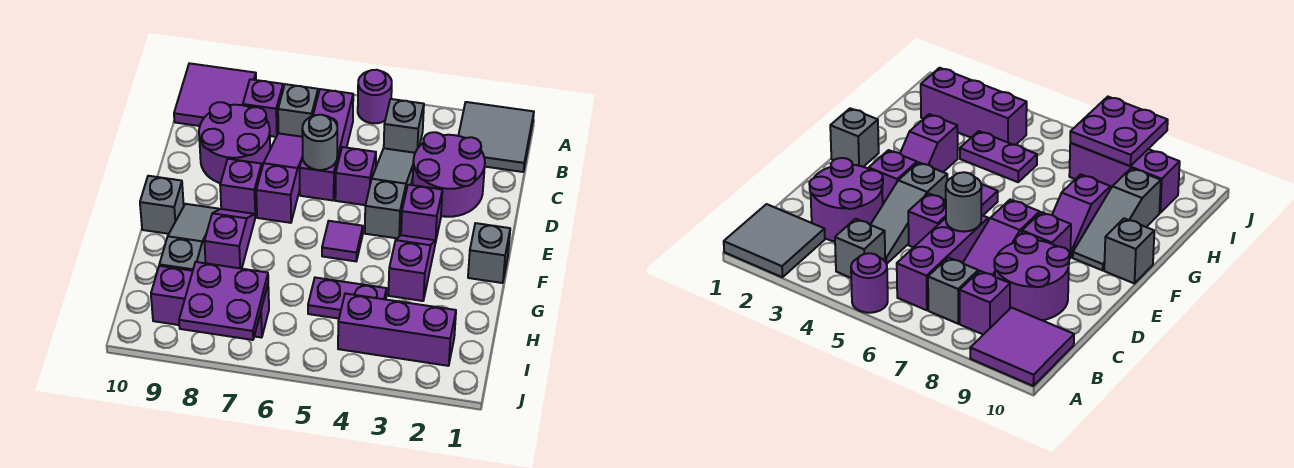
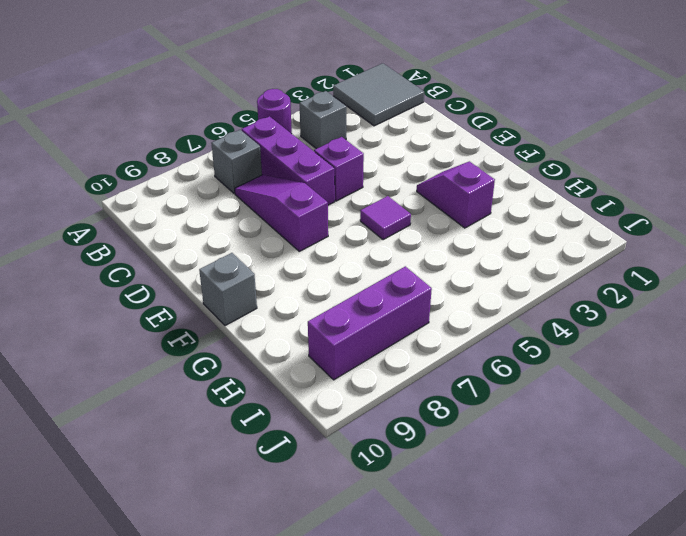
none -> purple tile A9:B10 level 1
none -> purple brick B8 level 1
none -> purple round brick C2:D3 level 1

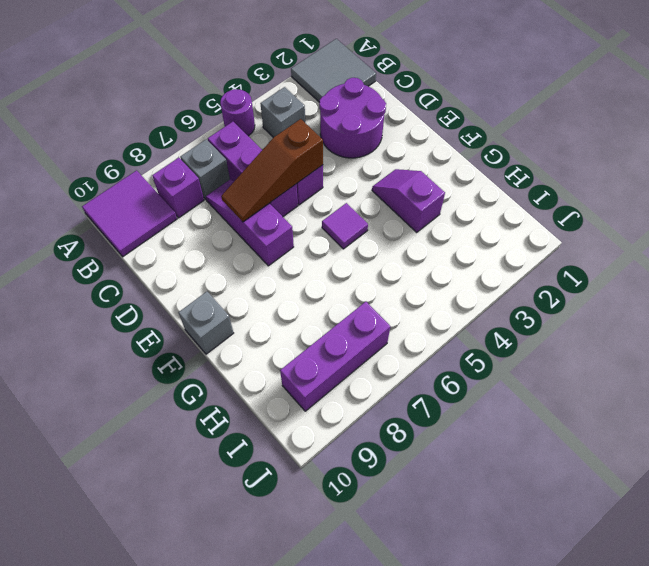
brown slope D5:D7 level 2 top 5 -> grey round brick D6 level 2
none -> grey slope C4:E4 level 1 top E
none -> purple round brick C8:D9 level 1
none -> purple brick E3 level 1

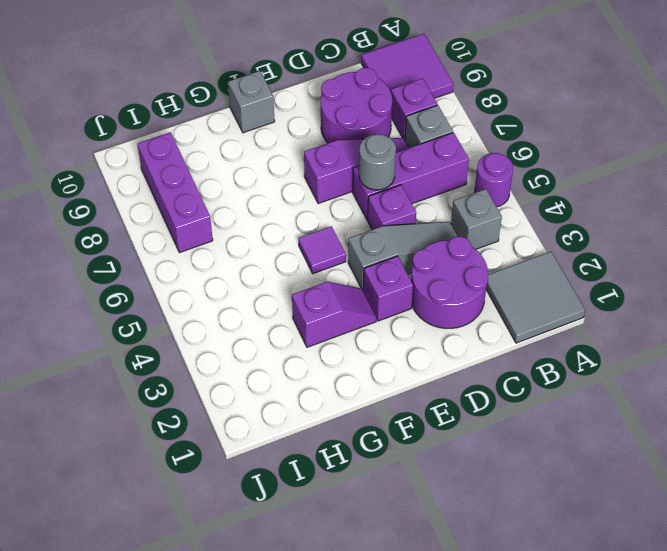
none -> purple brick E8 level 1
none -> grey brick F1 level 1
none -> purple slope F8:G8 level 1 top G

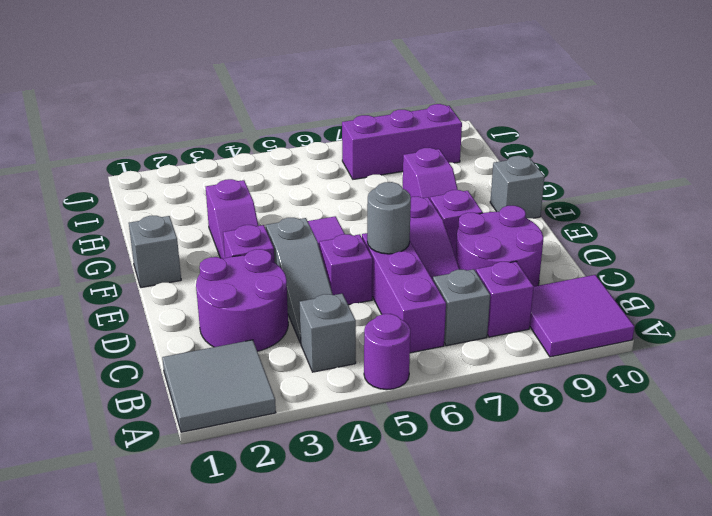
none -> grey slope F9:H9 level 1 top H
none -> purple plate H4:H5 level 1
none -> purple brick I2:I4 level 1

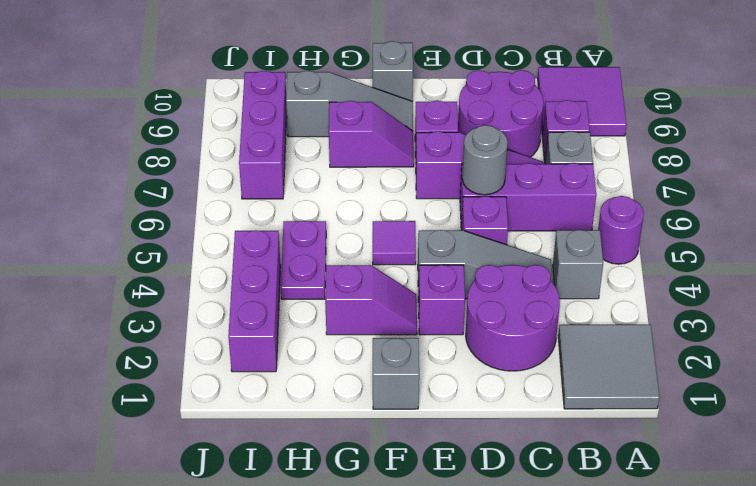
none -> purple plate I7:J8 level 2

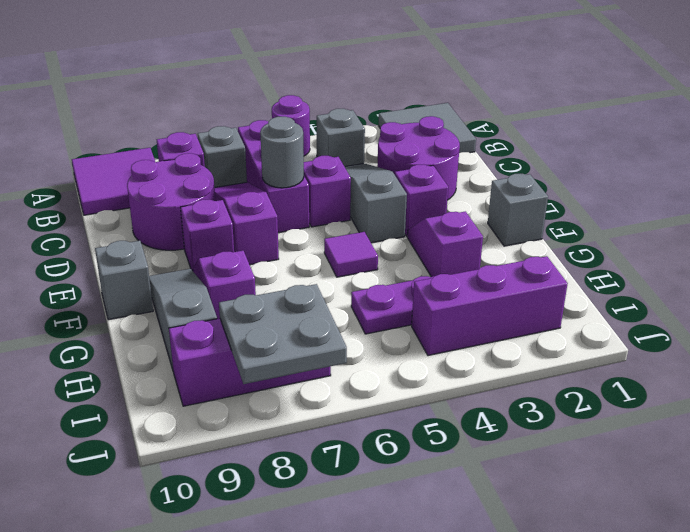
grey plate I7:J8 level 2 -> purple plate I7:J8 level 2

